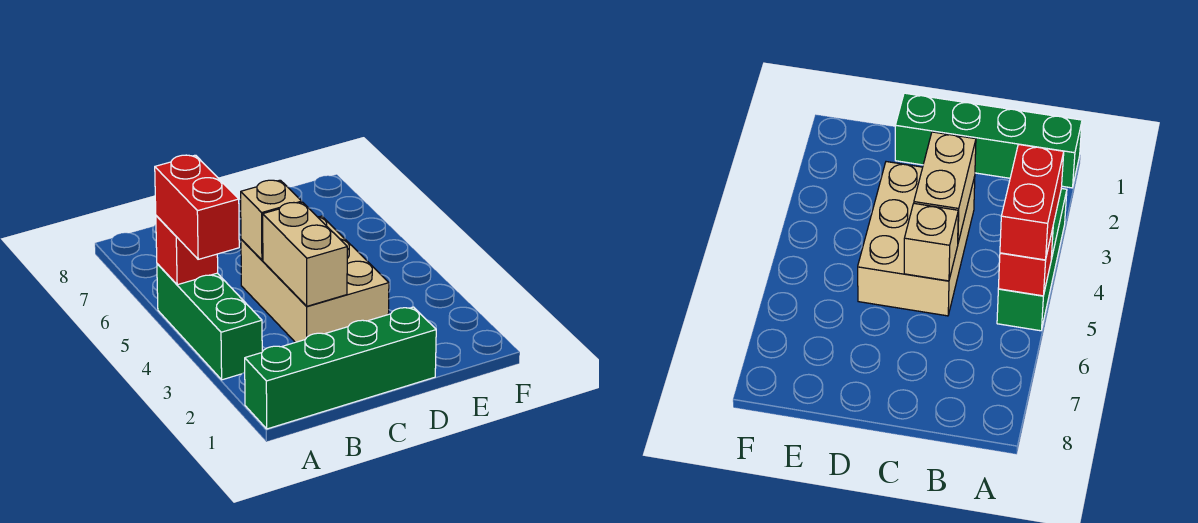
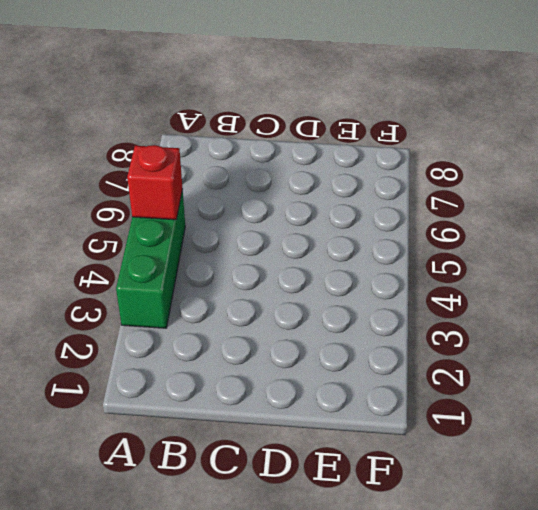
none -> green brick A1:D1 level 1
none -> tan brick C3:D5 level 1

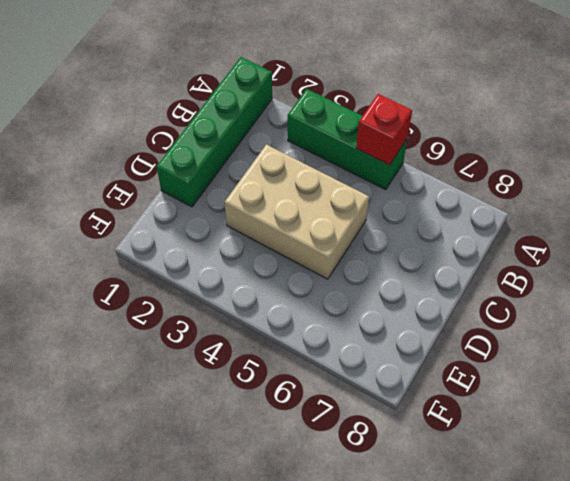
none -> tan brick C3:C4 level 2
none -> tan brick C5 level 2

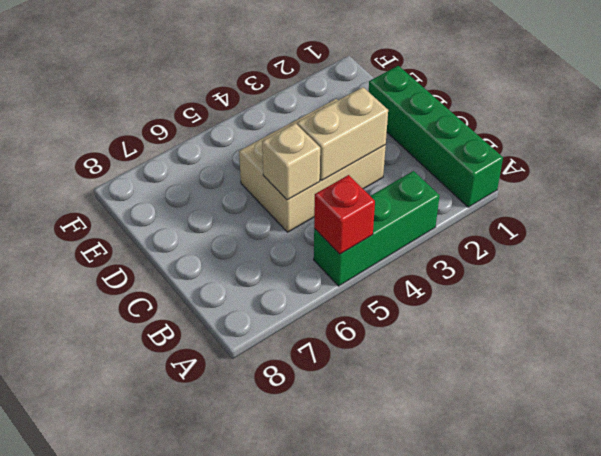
none -> red brick A4:A5 level 3

